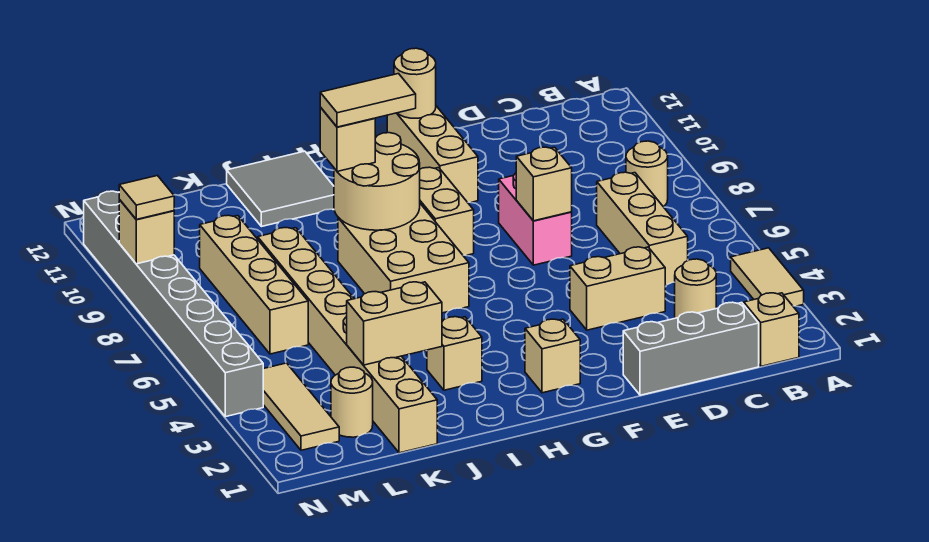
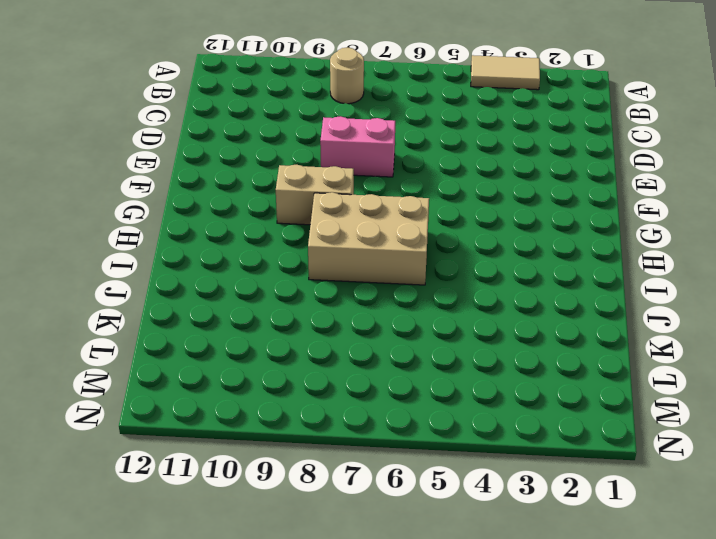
none -> tan brick B1 level 1
none -> grey brick C1:E1 level 1
none -> tan round brick C3 level 1

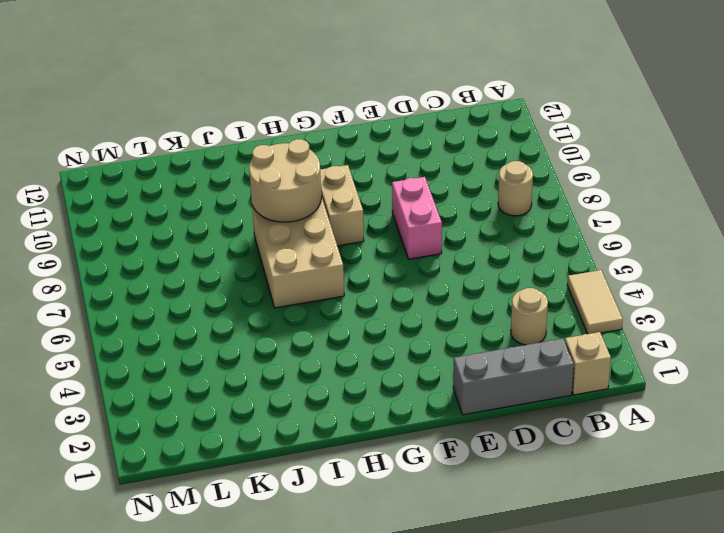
none -> tan brick C5:C7 level 1
none -> tan brick D4:E4 level 1
none -> tan brick F10:F12 level 1

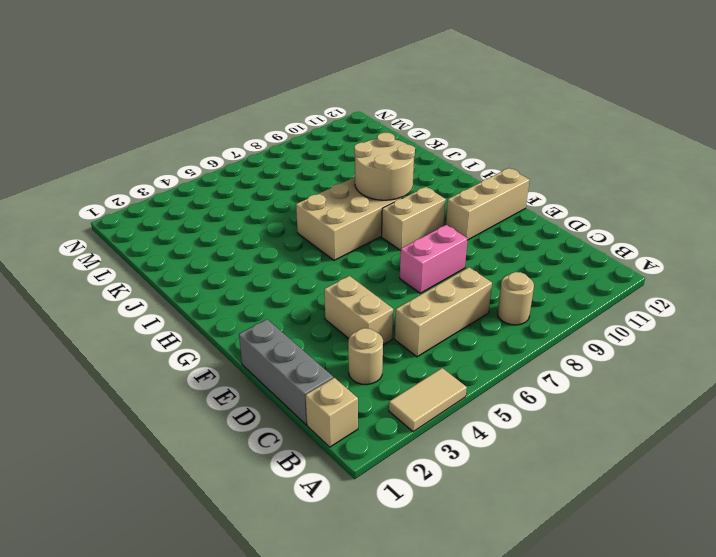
none -> tan brick G2 level 1
none -> tan brick I3 level 1
none -> grey tile I11:J12 level 1

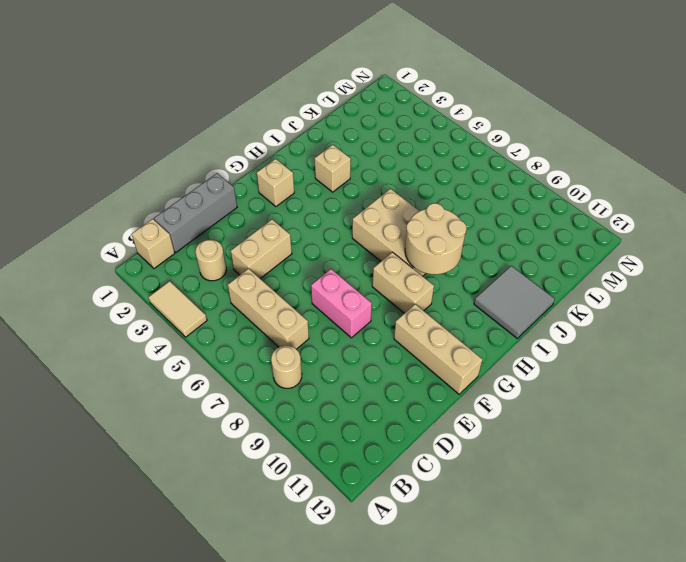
none -> tan brick K1:K8 level 1
none -> tan round brick L2 level 1
none -> tan brick L6:L9 level 1

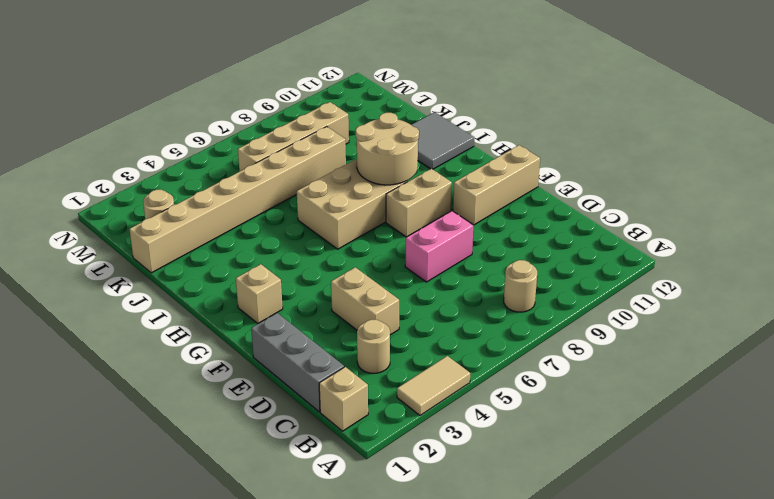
none -> tan brick C5:C7 level 1
none -> tan brick I3 level 1
none -> tan tile M2:M4 level 1

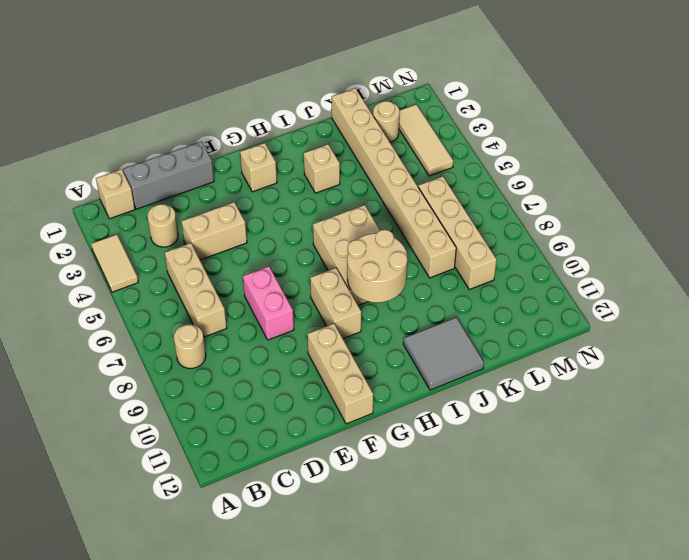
none -> grey brick N4:N11 level 1
none -> tan brick E7 level 2
none -> tan round brick F12 level 2

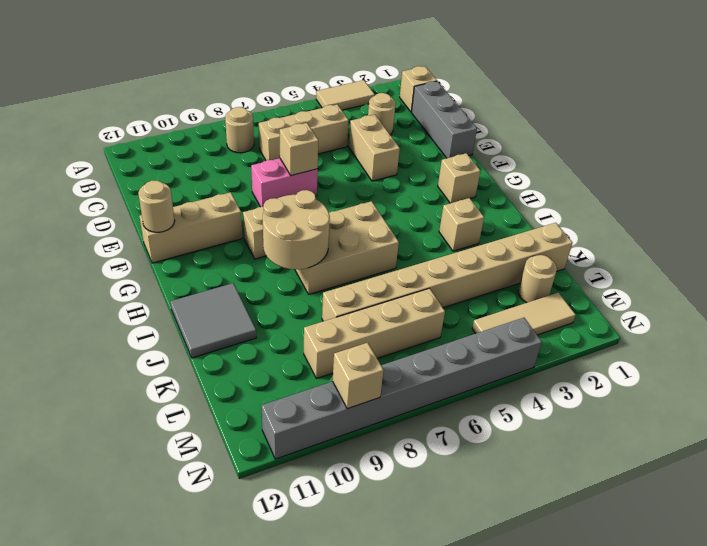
none -> tan brick J3:K3 level 2
none -> tan brick I9 level 3
none -> tan tile N9 level 3

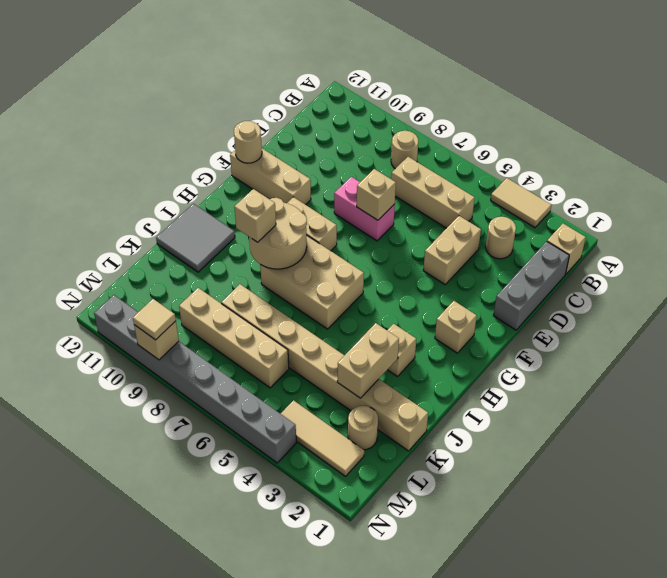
none -> tan tile H9:I9 level 4

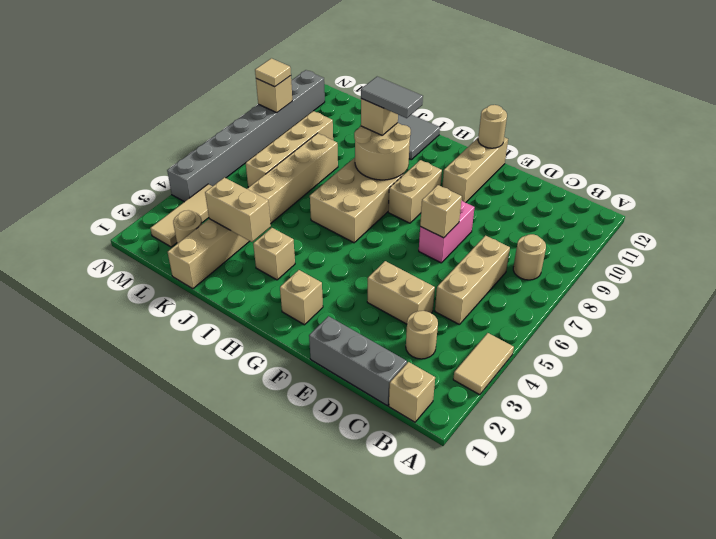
grey tile H9:I9 level 4 -> tan tile H9:I9 level 4

